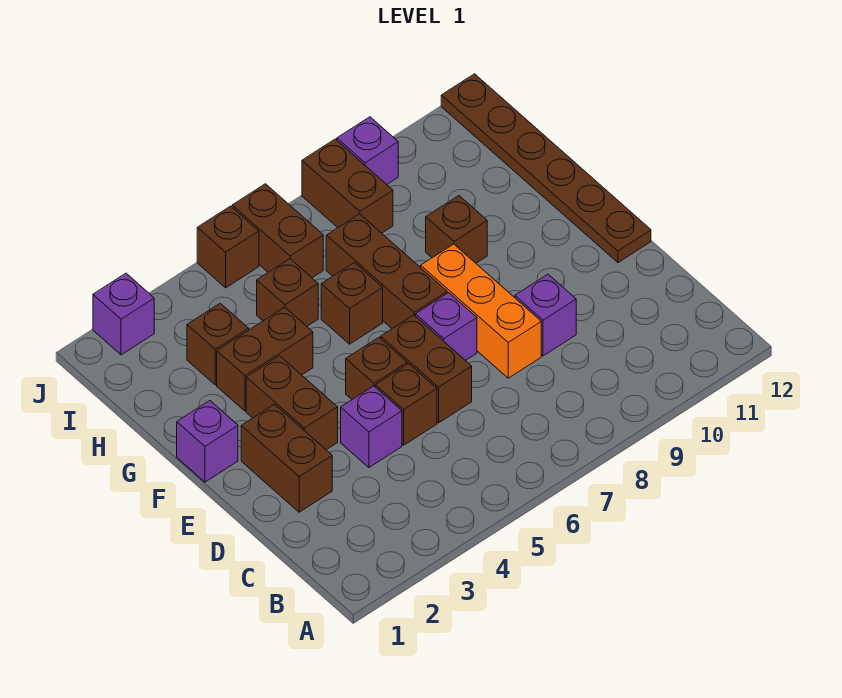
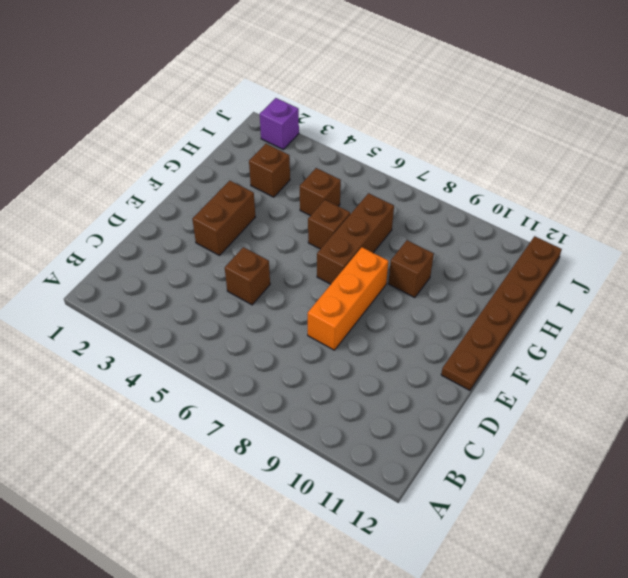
none -> brown brick D2:E2 level 1
none -> purple brick D4 level 1
none -> brown brick D6:E6 level 1

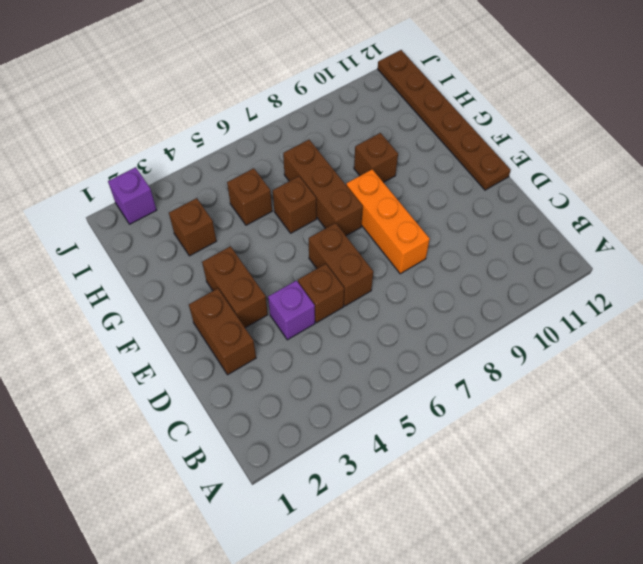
none -> purple brick D9 level 1
none -> brown brick E5 level 1
none -> purple brick E7 level 1

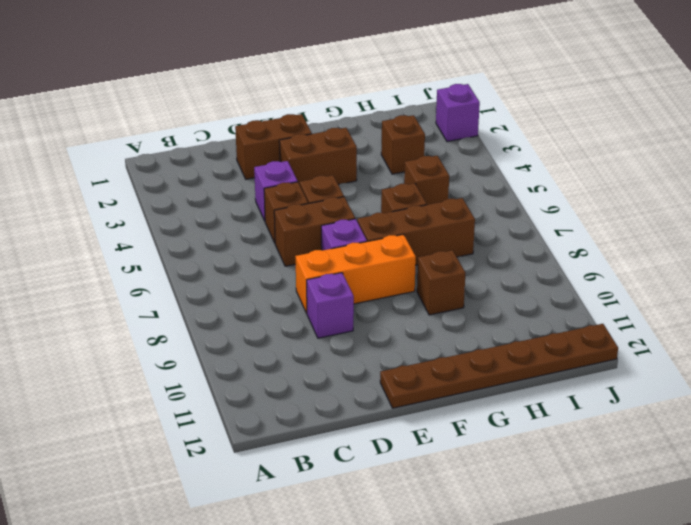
none -> purple brick F1 level 1
none -> brown brick G3:G4 level 1
none -> brown brick I6:J6 level 1

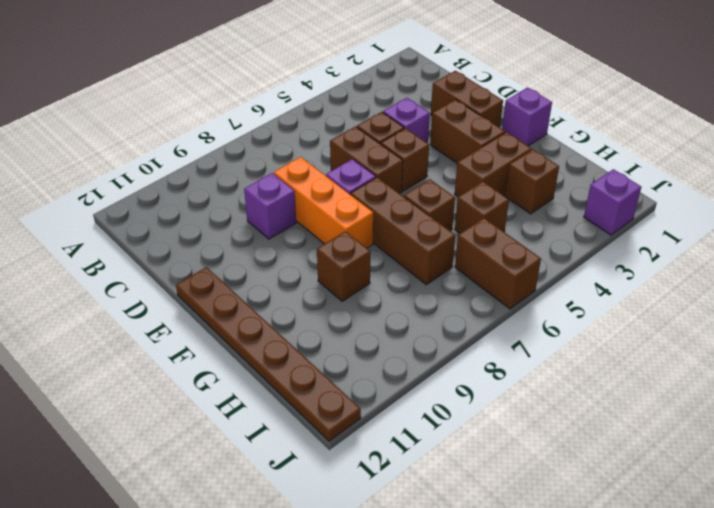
none -> brown brick I8:J8 level 1
none -> brown brick J5 level 1
none -> purple brick J9 level 1

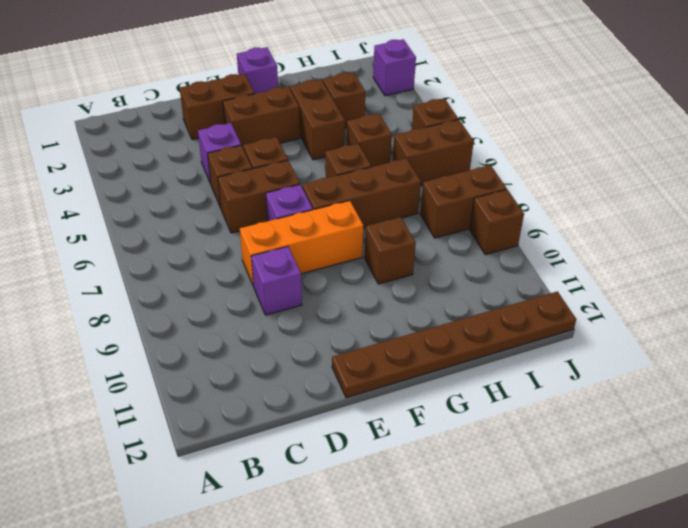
brown brick J9 level 1 -> purple brick J9 level 1

